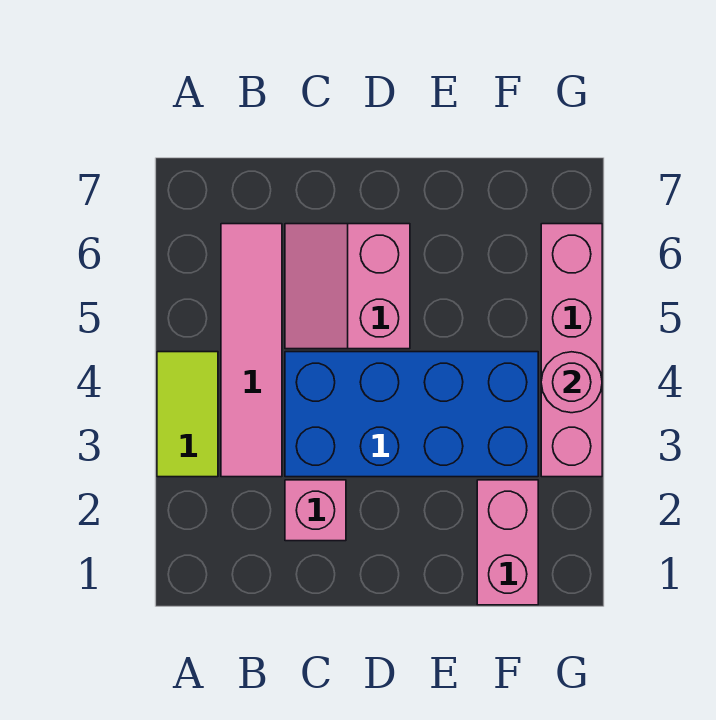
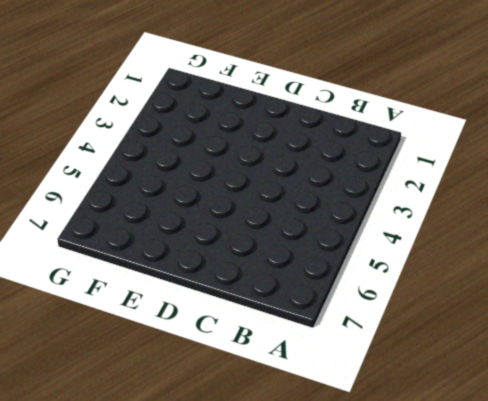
none -> lime tile A3:A4 level 1
none -> pink tile B3:B6 level 1

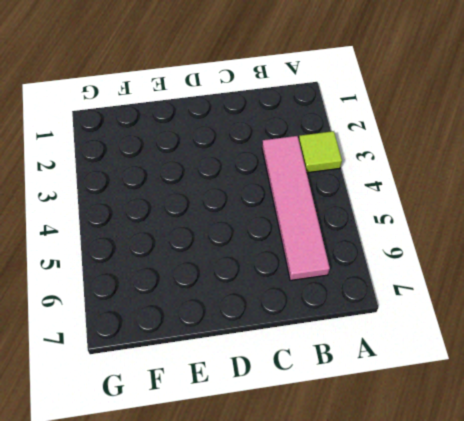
lime tile A3 level 1 -> lime tile A3:A4 level 1
none -> pink brick C2 level 1
none -> blue brick C3:F4 level 1

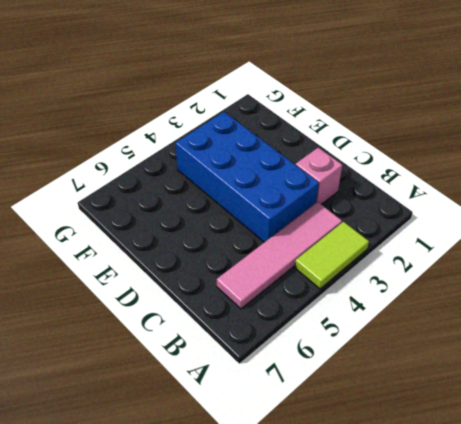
none -> pink slope C5:D6 level 1 top D
none -> pink brick F1:F2 level 1

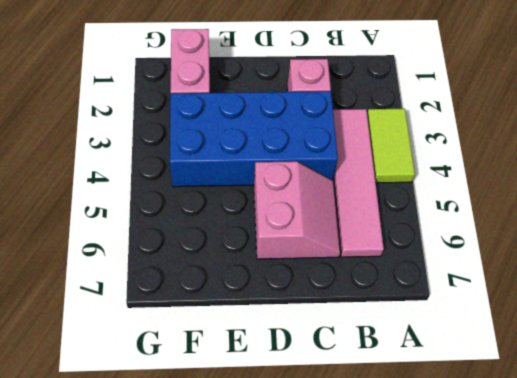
none -> pink brick G3:G6 level 1
none -> pink round brick G4 level 2

